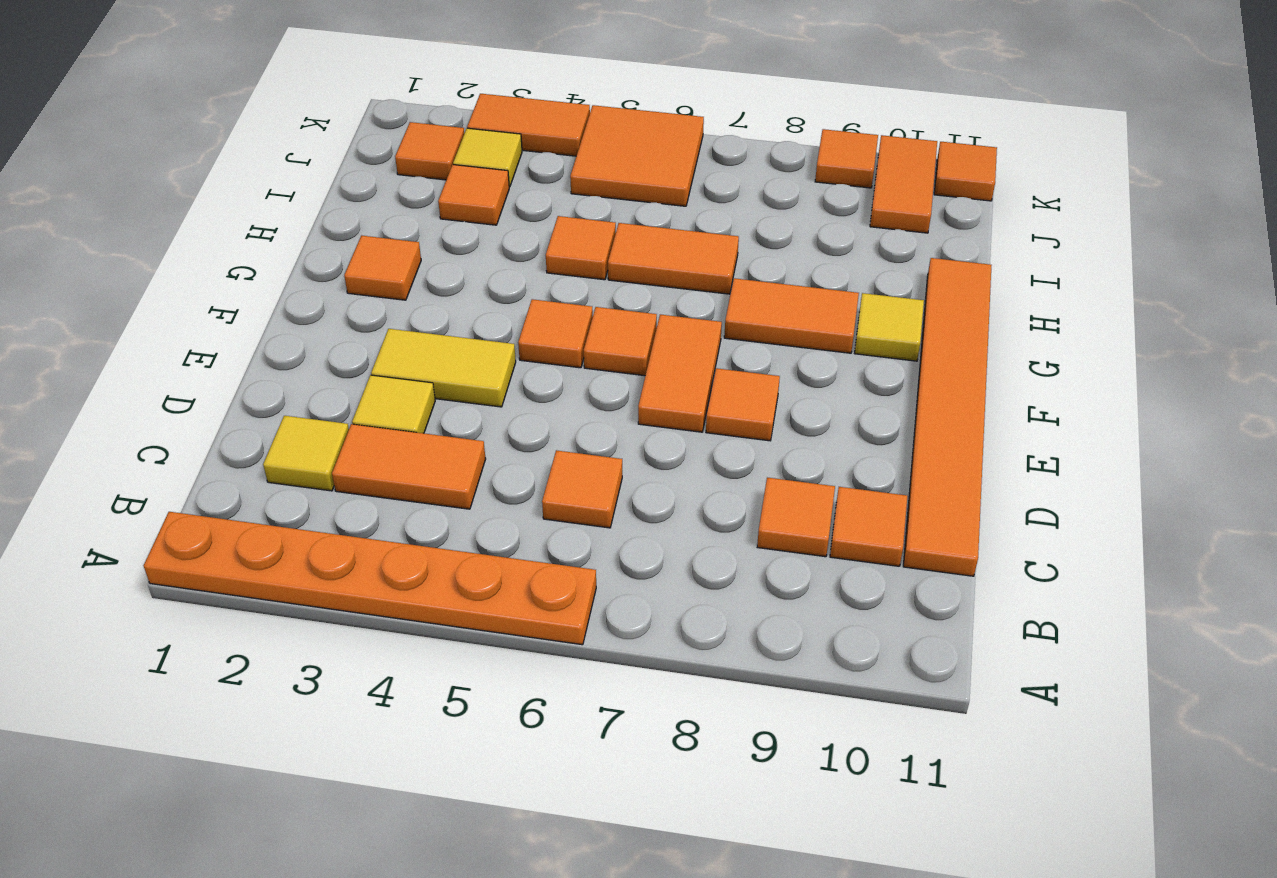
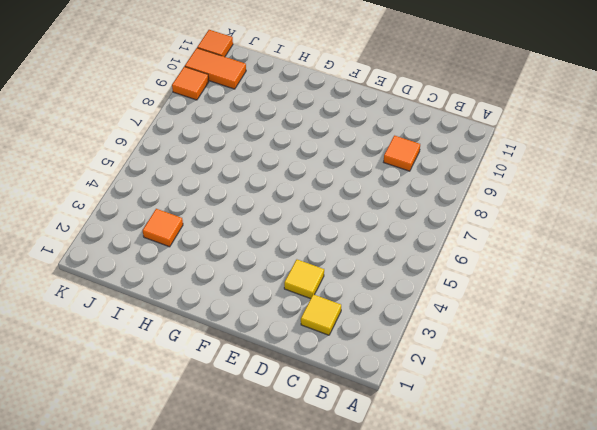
none -> orange plate A1:A6 level 1
none -> orange tile C3:C4 level 1
none -> orange tile C6 level 1

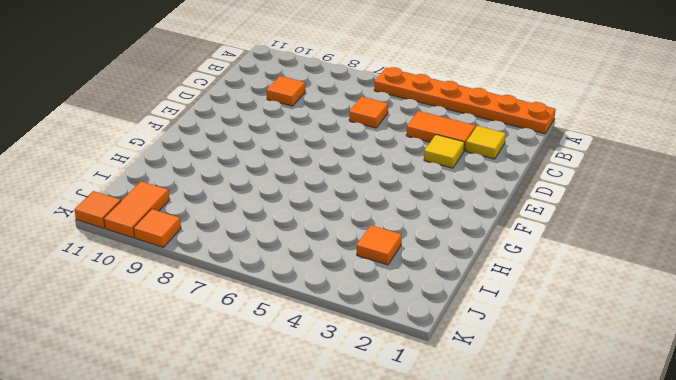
none -> orange tile C10 level 1
none -> orange tile C11:H11 level 1
none -> yellow tile E3:E4 level 1

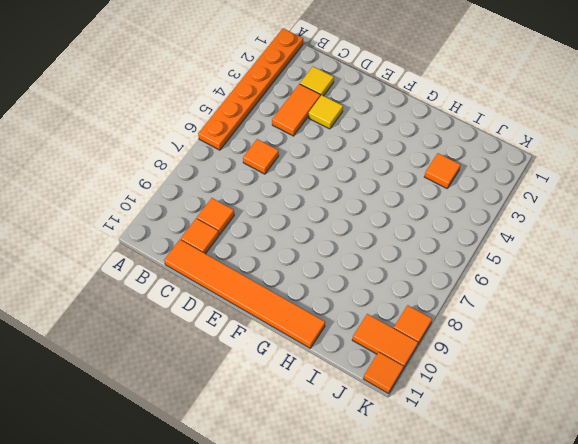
none -> yellow tile E3:E4 level 1
none -> orange tile E7:F7 level 1
none -> orange tile E8 level 1

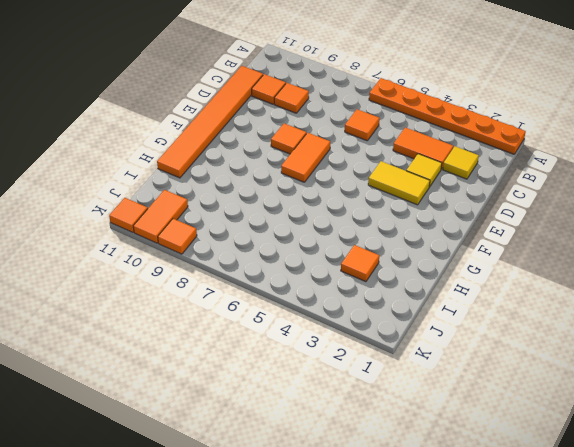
none -> orange tile F5 level 1
none -> orange tile F6 level 1
none -> orange tile G2 level 1

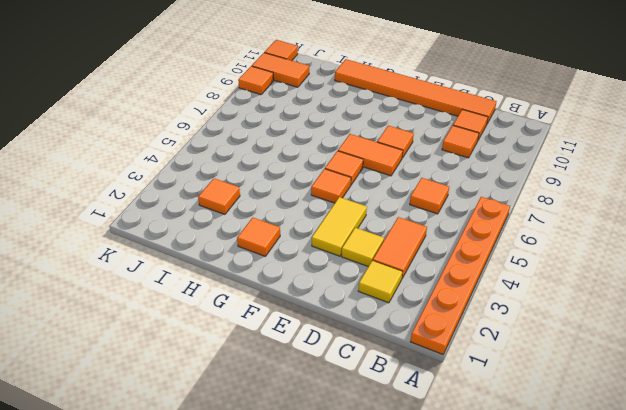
none -> orange tile G8:G9 level 1
none -> yellow tile G10 level 1
none -> orange tile H5 level 1

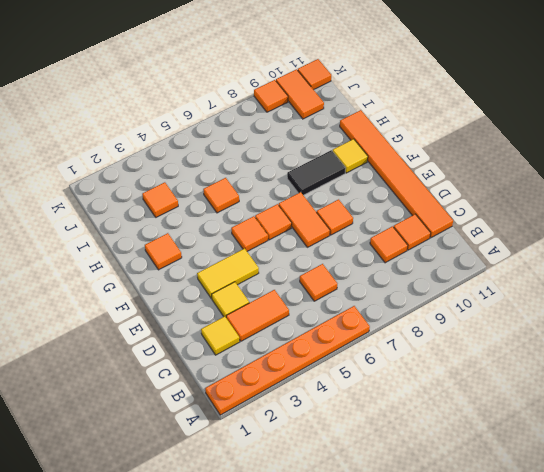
black tile G8:G9 level 1 -> orange tile G8:G9 level 1
none -> orange tile H6:H7 level 1
none -> orange tile J2 level 1
none -> yellow tile J3 level 1

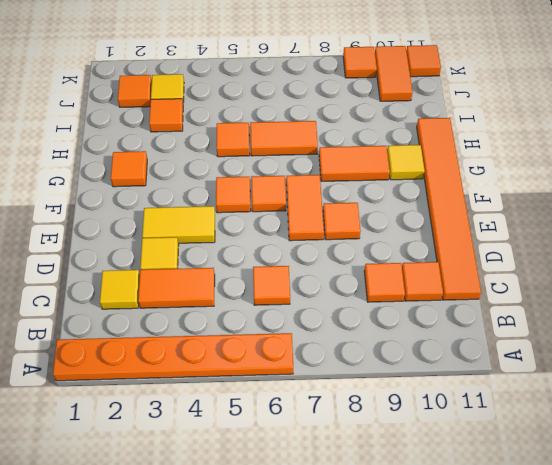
none -> orange tile J5:K6 level 1
none -> orange tile K3:K4 level 1

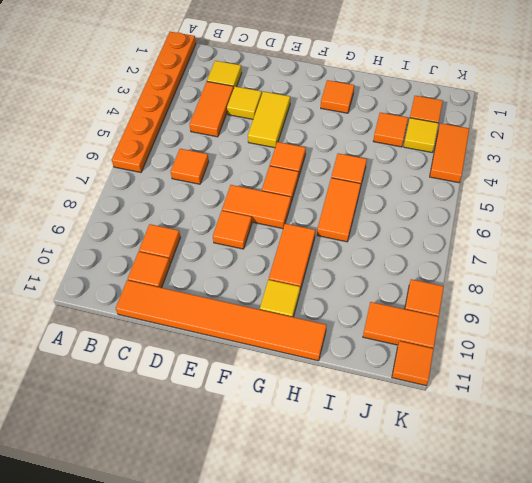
none -> orange tile J5:K6 level 1

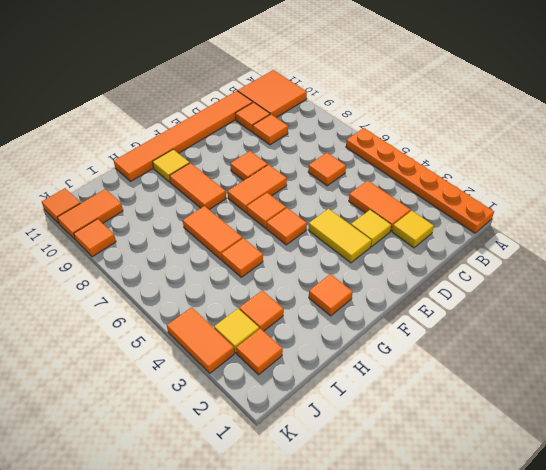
orange tile A10:B11 level 1 -> orange tile J5:K6 level 1

